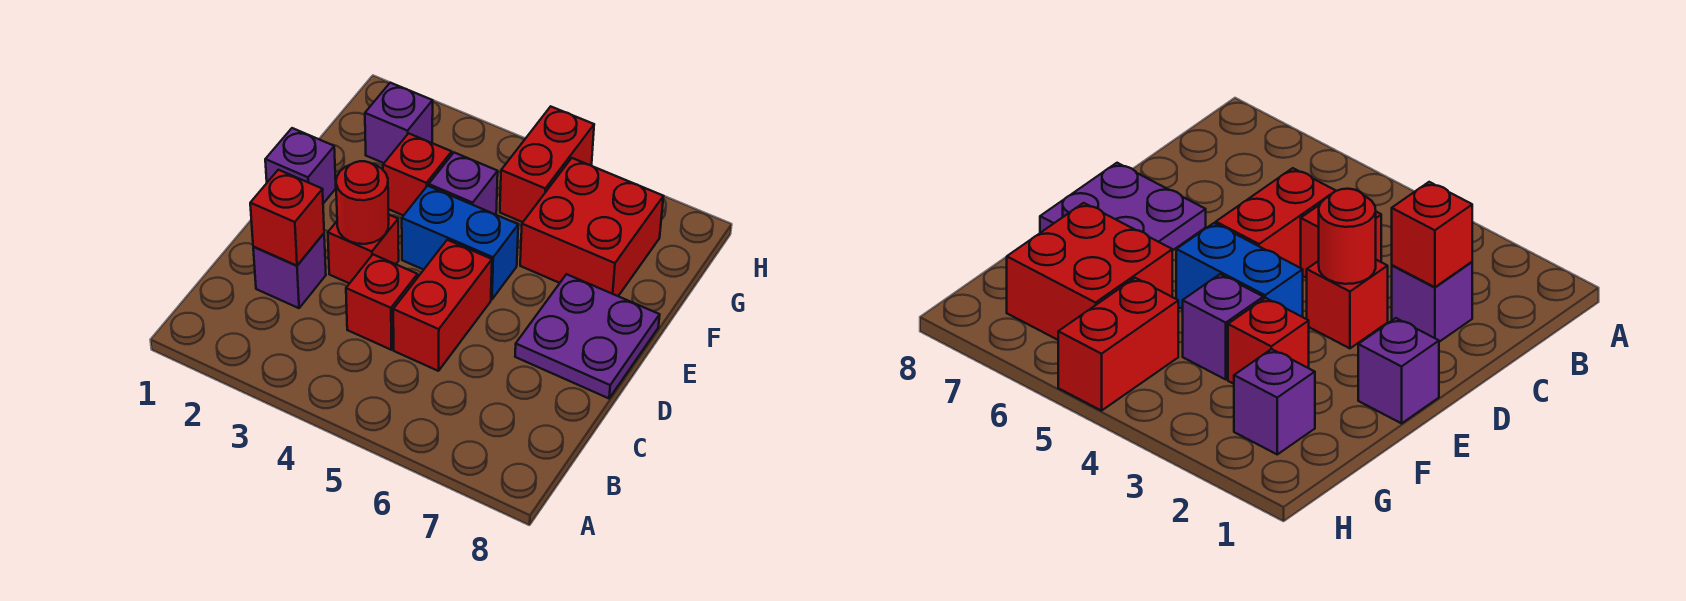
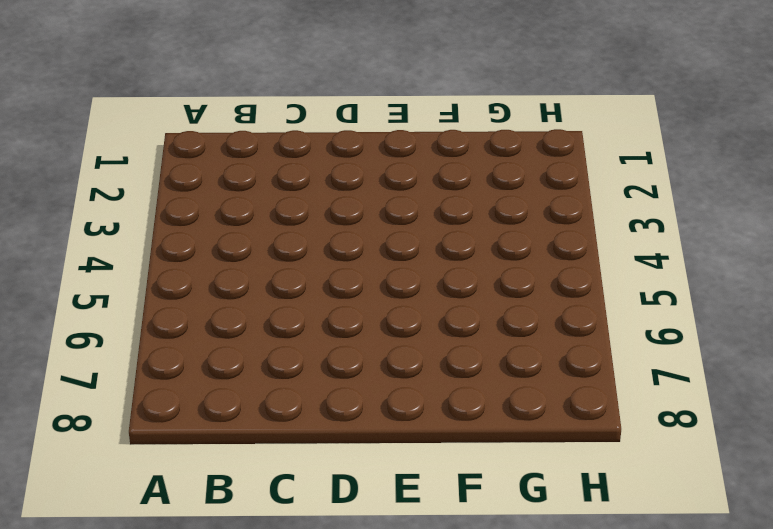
none -> purple brick C2 level 1
none -> red brick C4 level 1
none -> red brick C5:D5 level 1

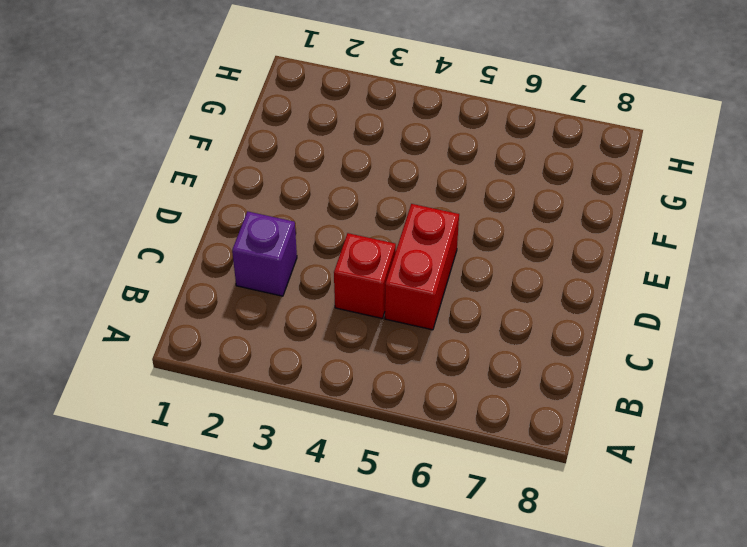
none -> red brick D3 level 1
none -> purple plate D7:E8 level 1
none -> purple brick E1 level 1

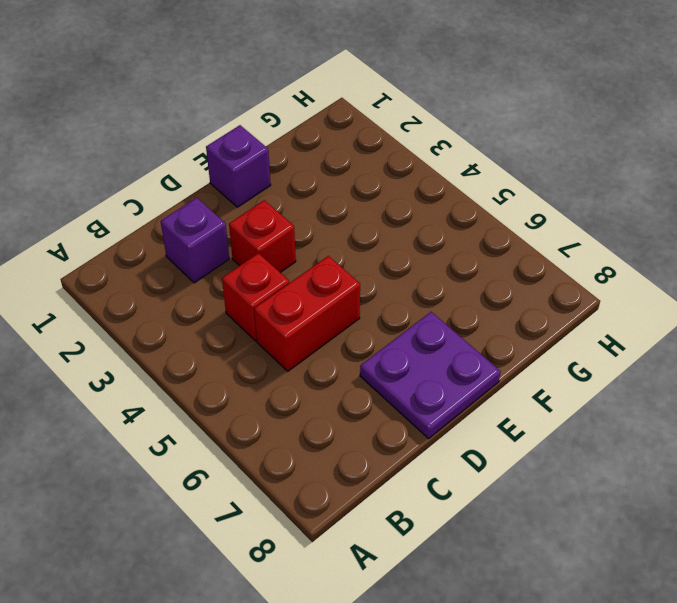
none -> blue brick E4:E5 level 1
none -> red brick F3 level 1
none -> purple brick F4 level 1

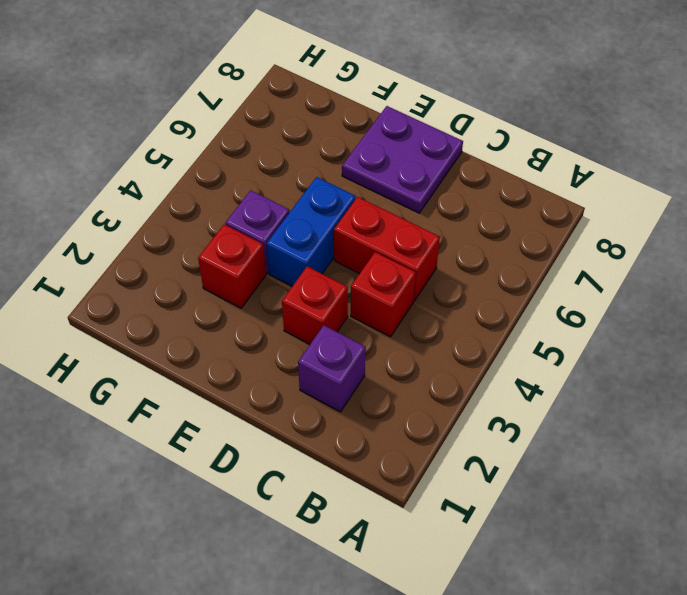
none -> purple brick E1 level 1
none -> red brick F6:G7 level 1
none -> purple brick G2 level 1

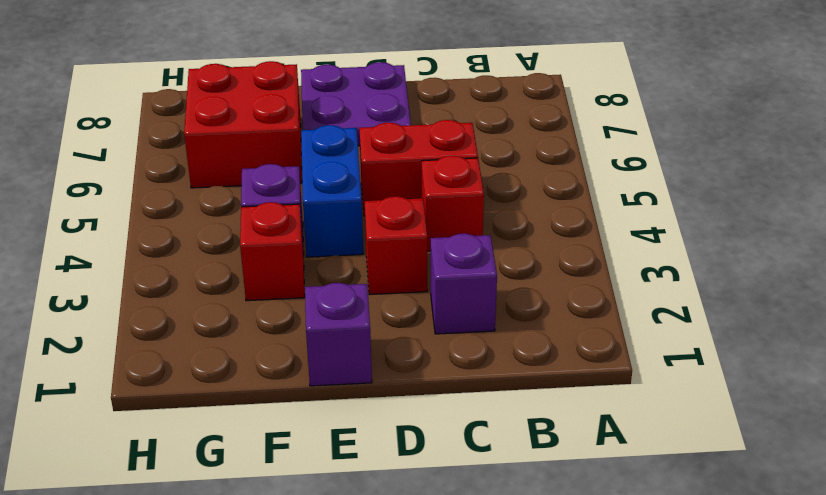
none -> purple brick G2 level 1
none -> red brick G5:H5 level 1
none -> red brick C2 level 2

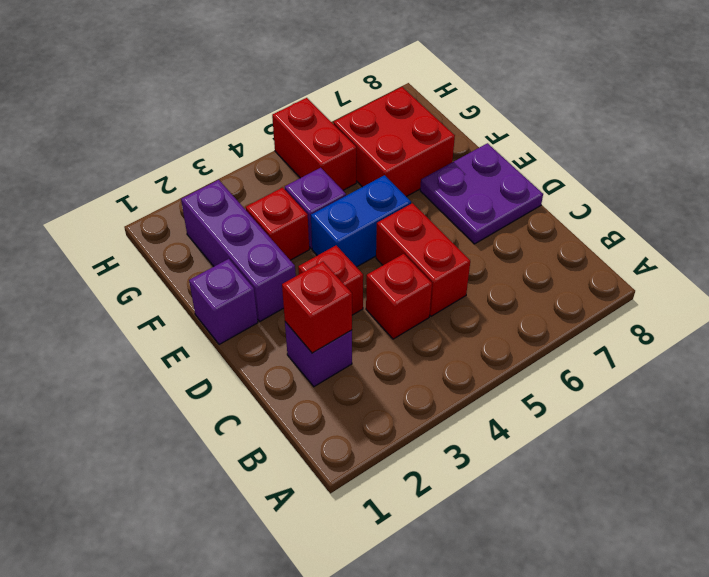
purple brick E2:G2 level 1 -> purple brick G2 level 1
none -> red round brick D3 level 2

